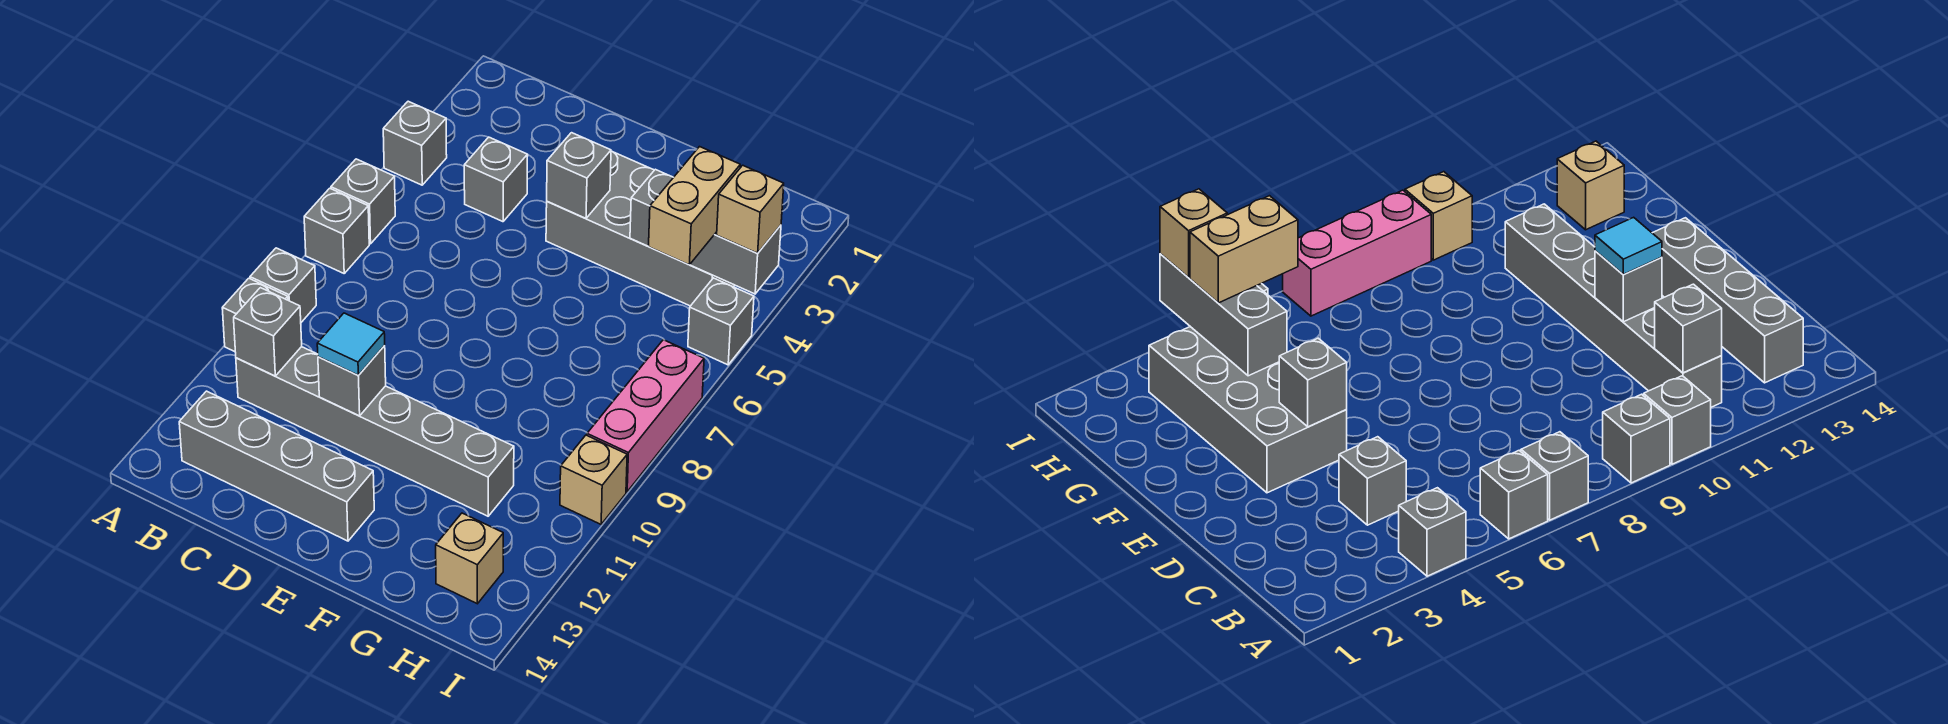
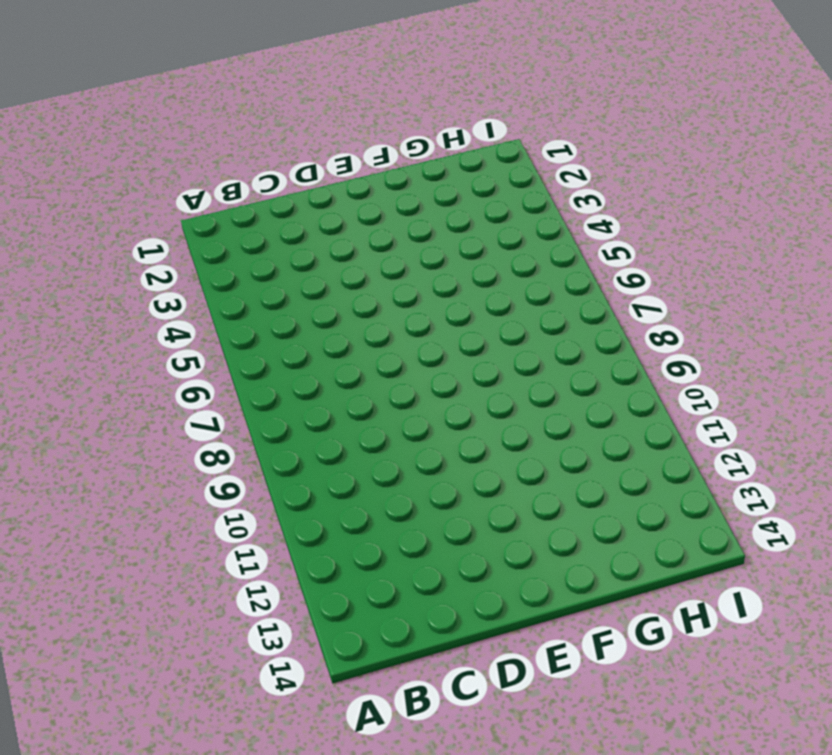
none -> grey brick A4 level 1
none -> grey brick A6 level 1
none -> grey brick A7 level 1

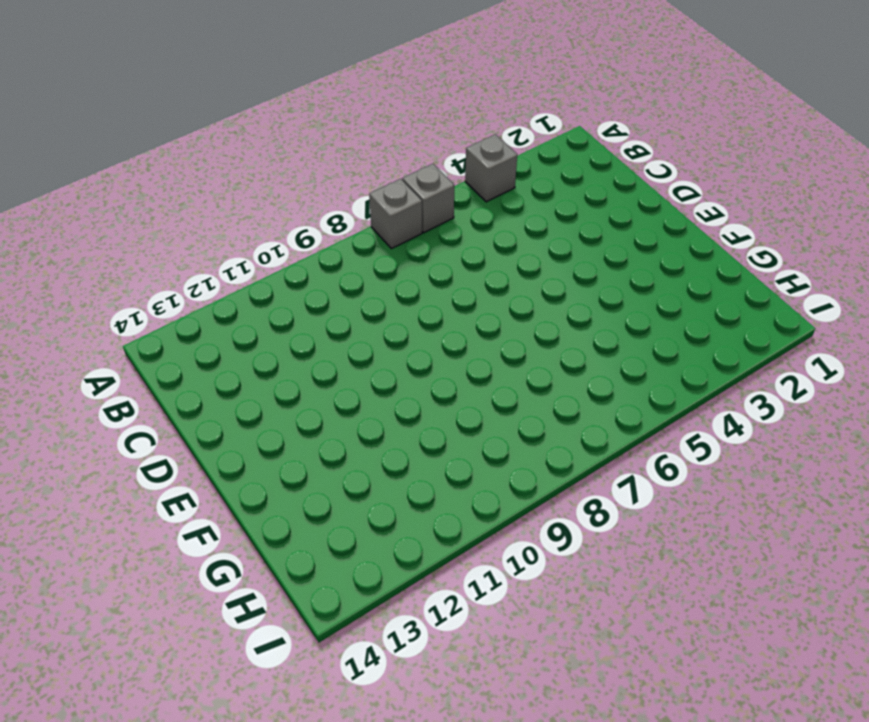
none -> grey brick A9 level 1
none -> grey brick A10 level 1
none -> grey brick B11:G11 level 1

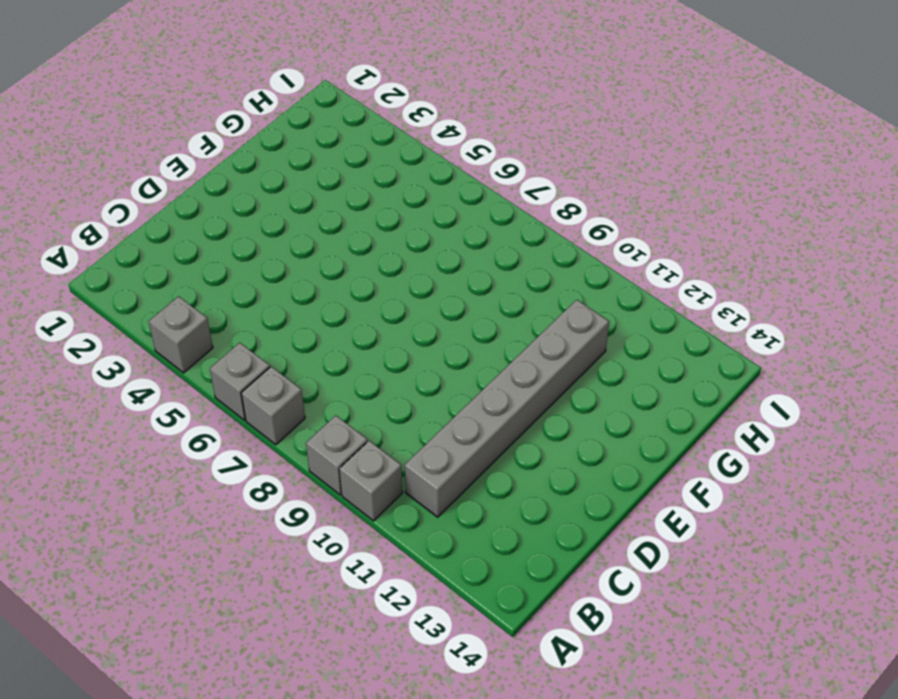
none -> grey brick B13:E13 level 1
none -> grey brick C4 level 1
none -> grey brick E3:H4 level 1

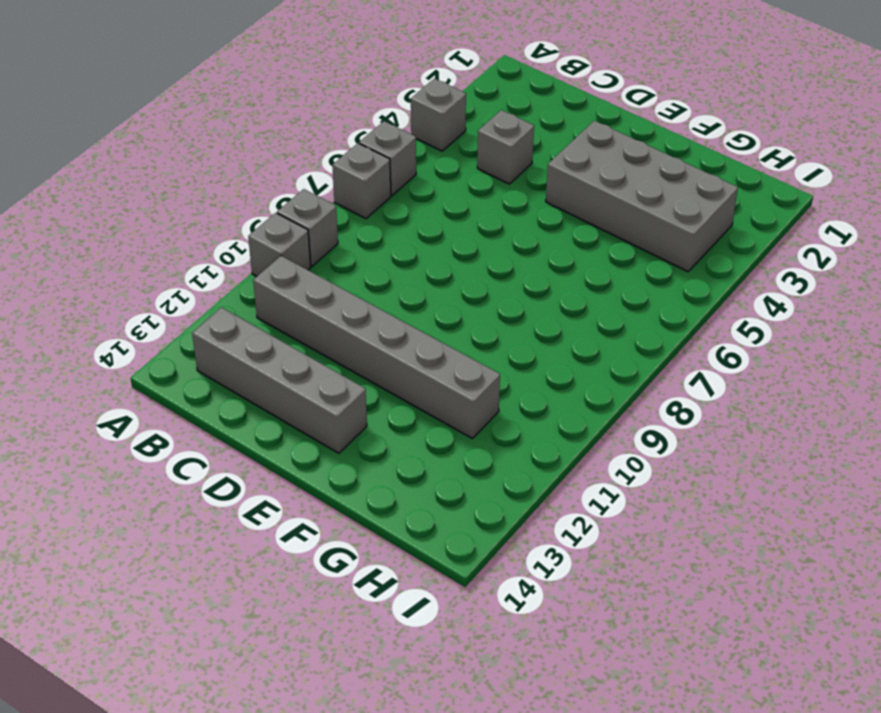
none -> tan brick H13 level 1
none -> grey brick I5 level 1
none -> pink brick I7:I9 level 1

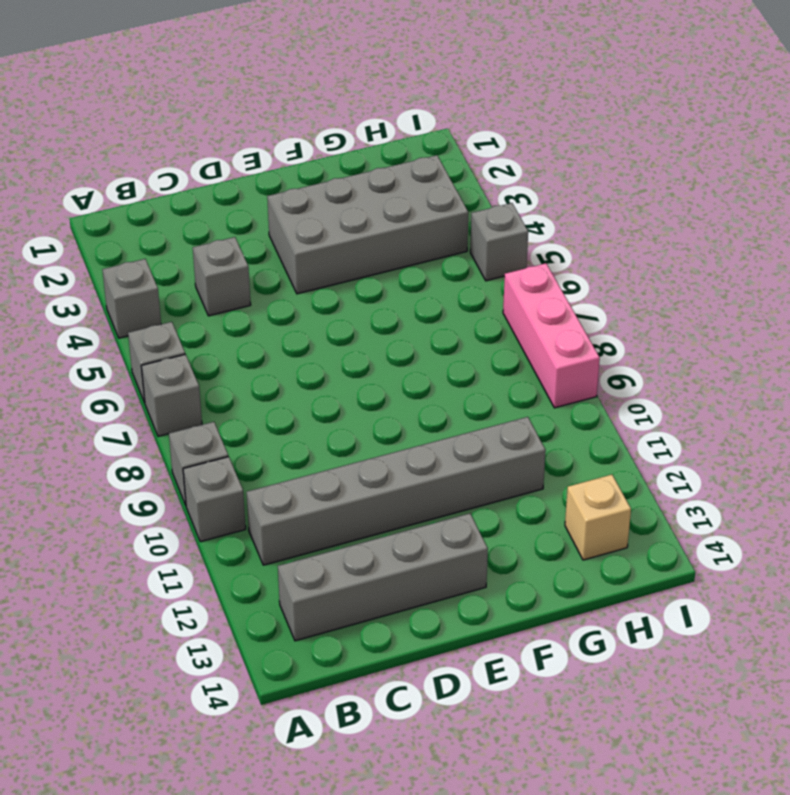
none -> tan brick I10 level 1
none -> grey brick B11 level 2
none -> grey brick D11 level 2

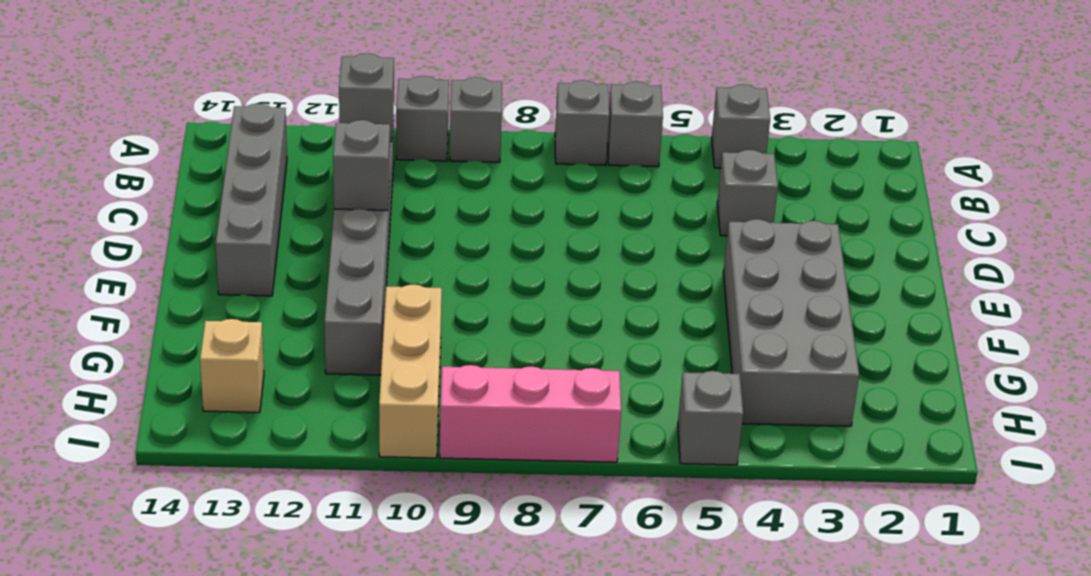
tan brick G10:I10 level 1 -> tan brick I10 level 1
none -> grey brick E4 level 2
none -> grey brick G4:I4 level 2
none -> cyan tile D11 level 3

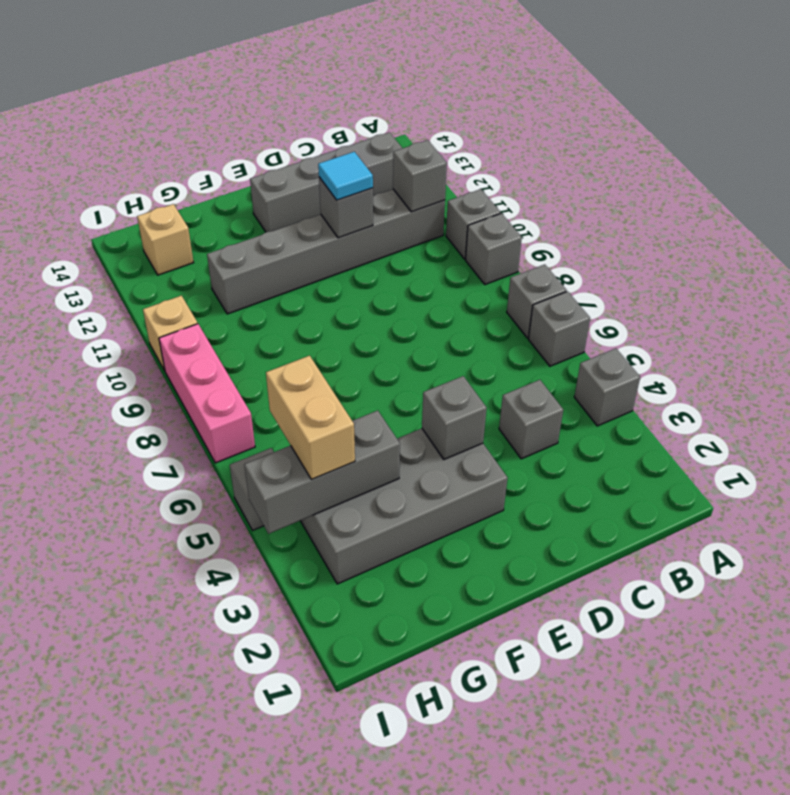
none -> tan brick I4 level 3

